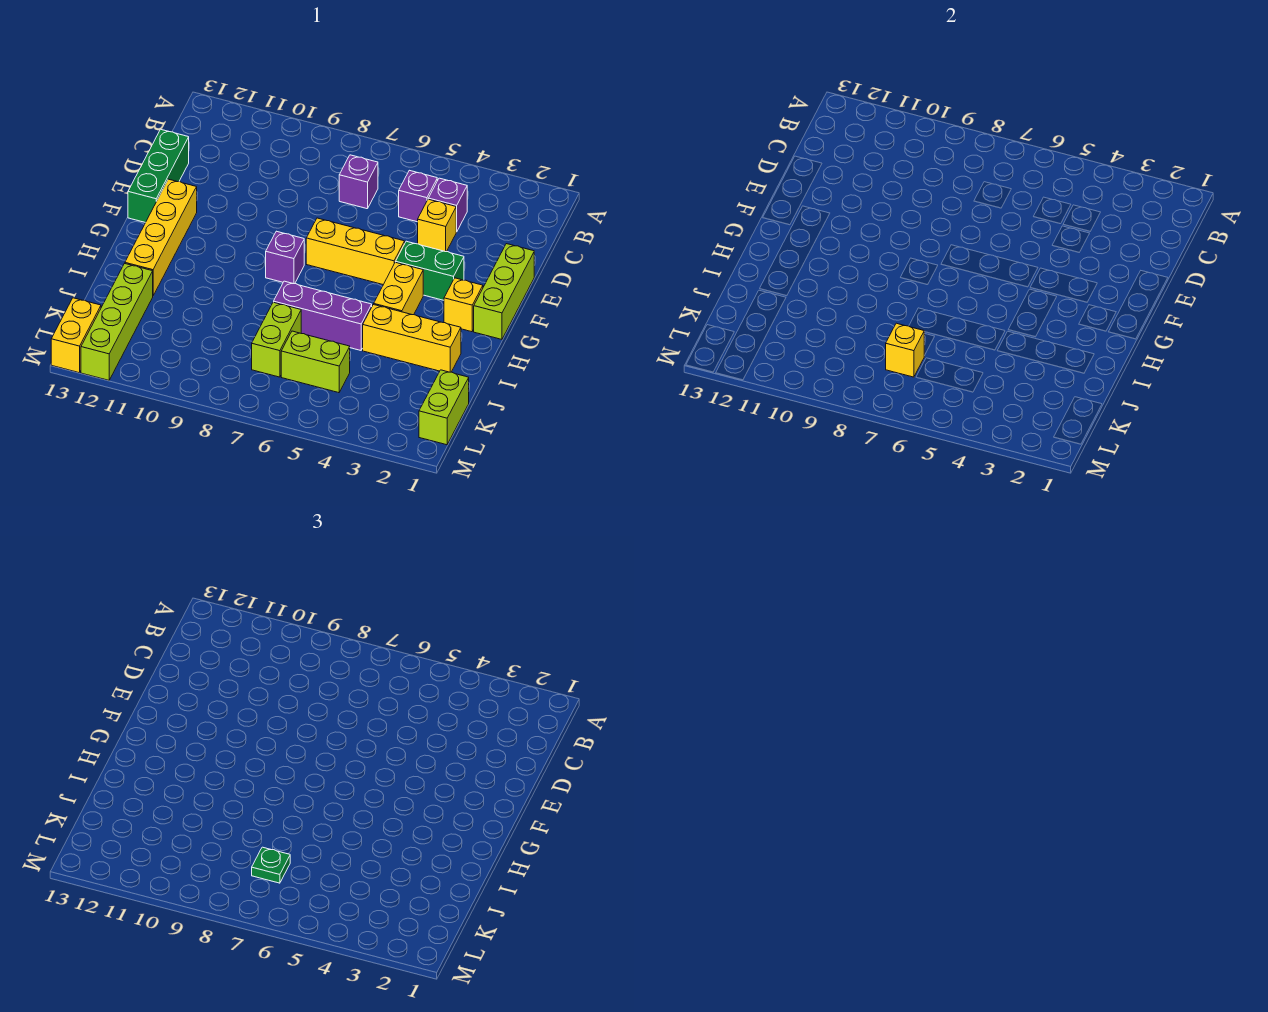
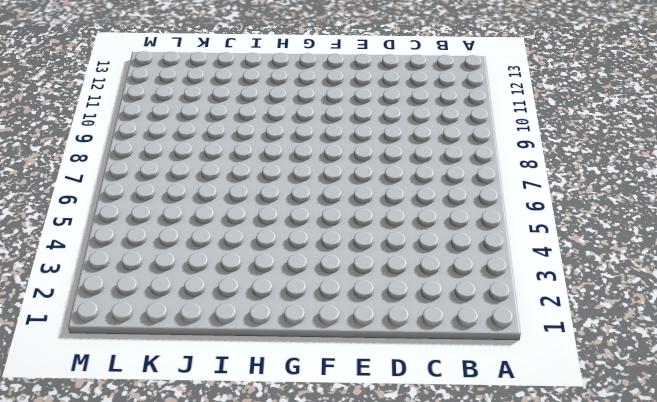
none -> purple brick C4 level 1
none -> purple brick C5 level 1
none -> purple brick C7 level 1

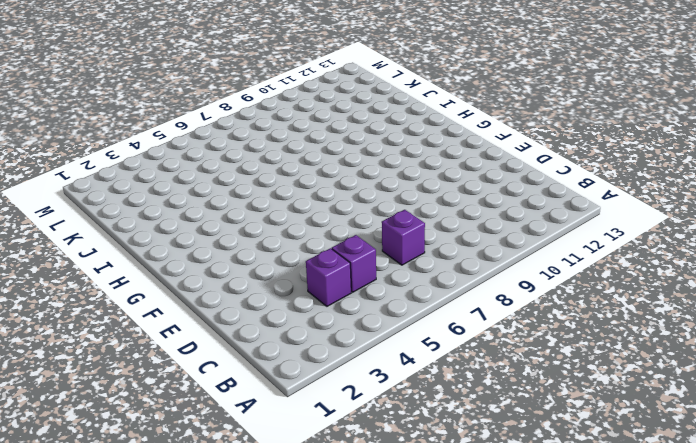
none -> yellow brick D4 level 1
none -> green brick D13:F13 level 1
none -> lime brick E1:G1 level 1

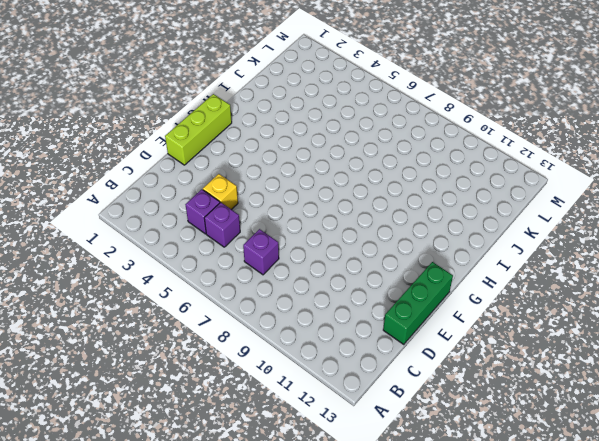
none -> green brick F3:F4 level 1
none -> yellow brick F5:F7 level 1
none -> yellow brick F12:I12 level 1

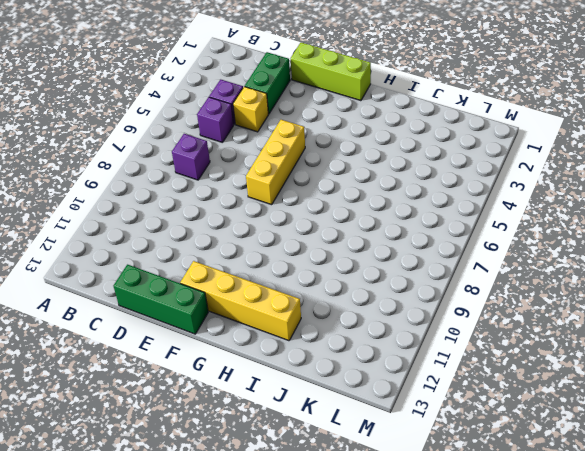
green brick D2:D3 level 1 -> green brick F3:F4 level 1
none -> yellow brick G2 level 1
none -> yellow brick G4:H4 level 1
none -> purple brick G8 level 1

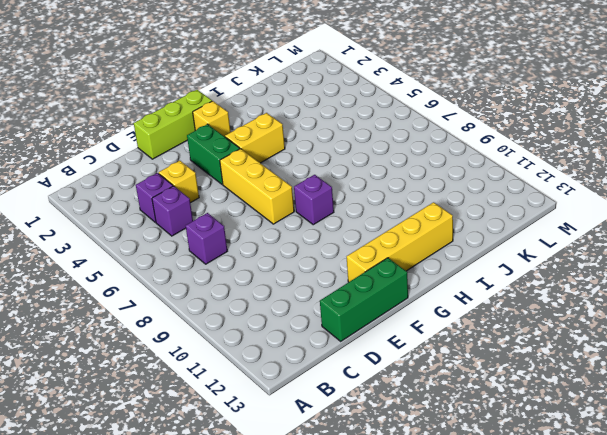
none -> yellow brick I2:I4 level 1
none -> purple brick I5:I7 level 1
none -> lime brick J7:K7 level 1

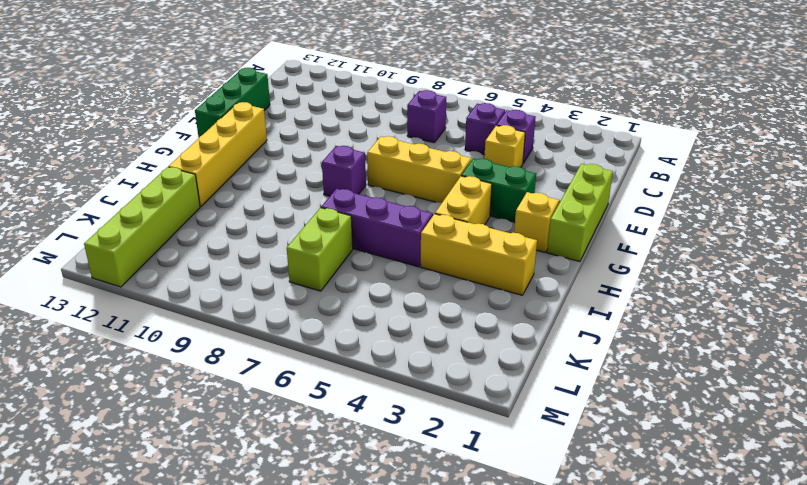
none -> lime brick K1:L1 level 1
none -> lime brick K5:K6 level 1
none -> yellow brick L13:M13 level 1

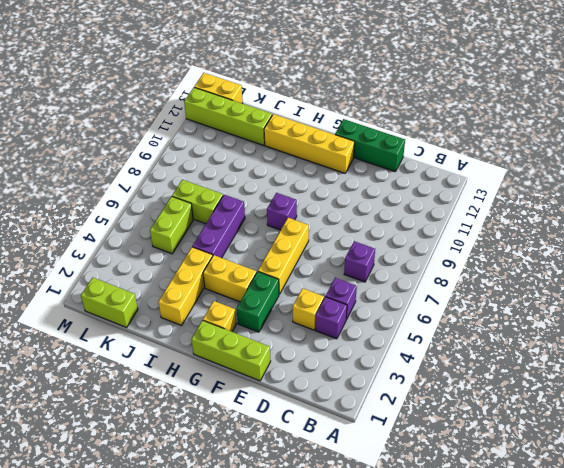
none -> yellow brick K7 level 2
none -> green plate K7 level 3

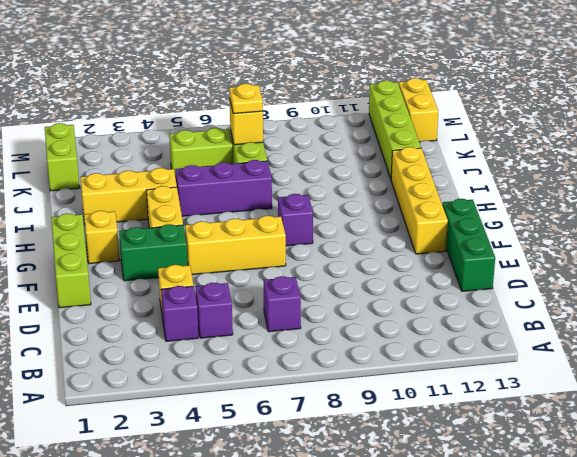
yellow plate K7 level 3 -> green plate K7 level 3

